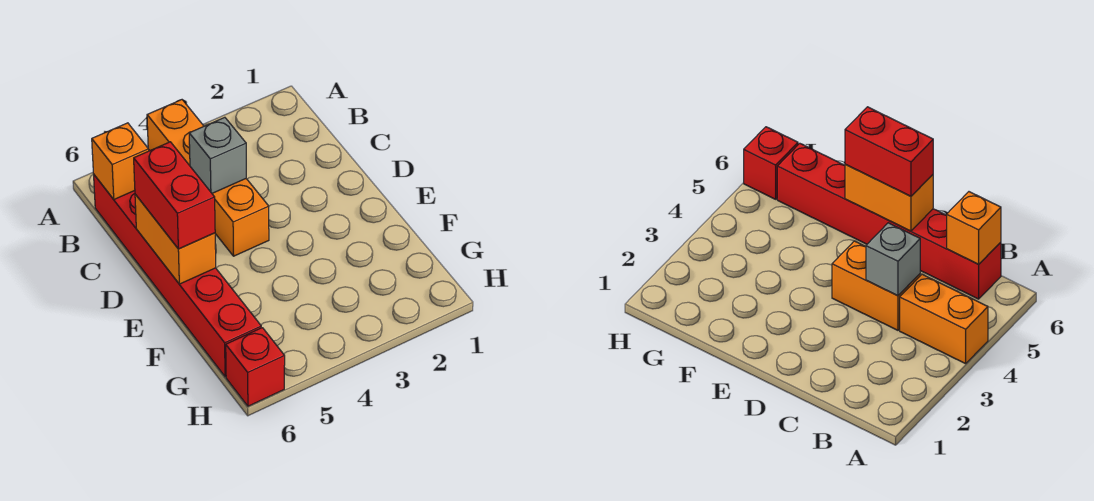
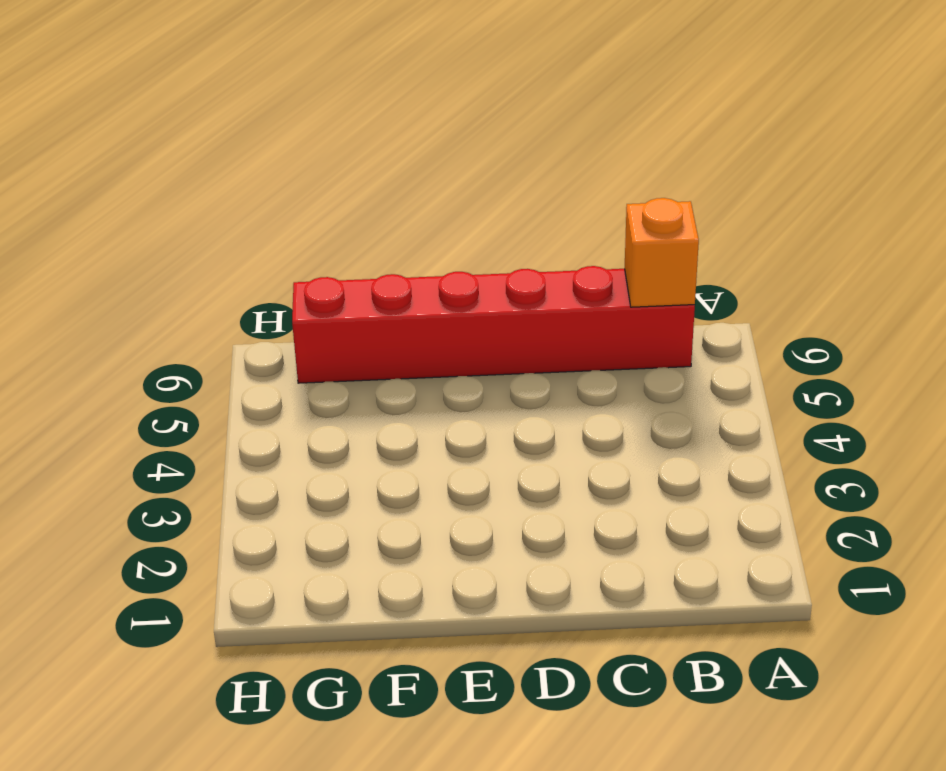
none -> orange brick A4:B4 level 1
none -> orange brick C4:D4 level 1

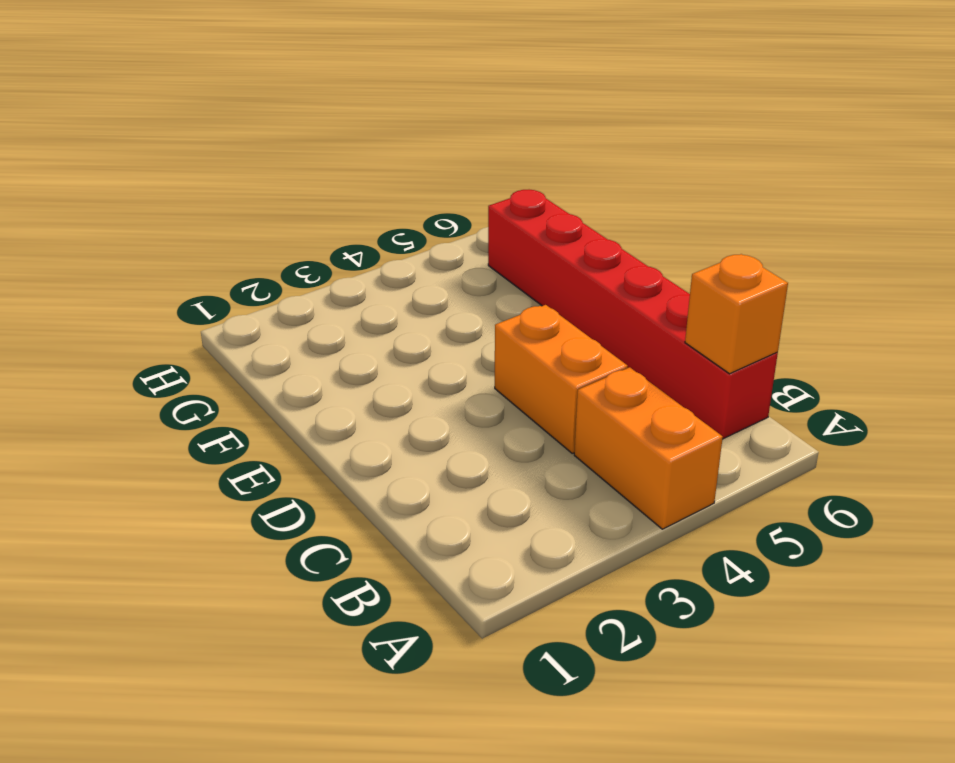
none -> red brick H6 level 1
none -> grey brick C4 level 2

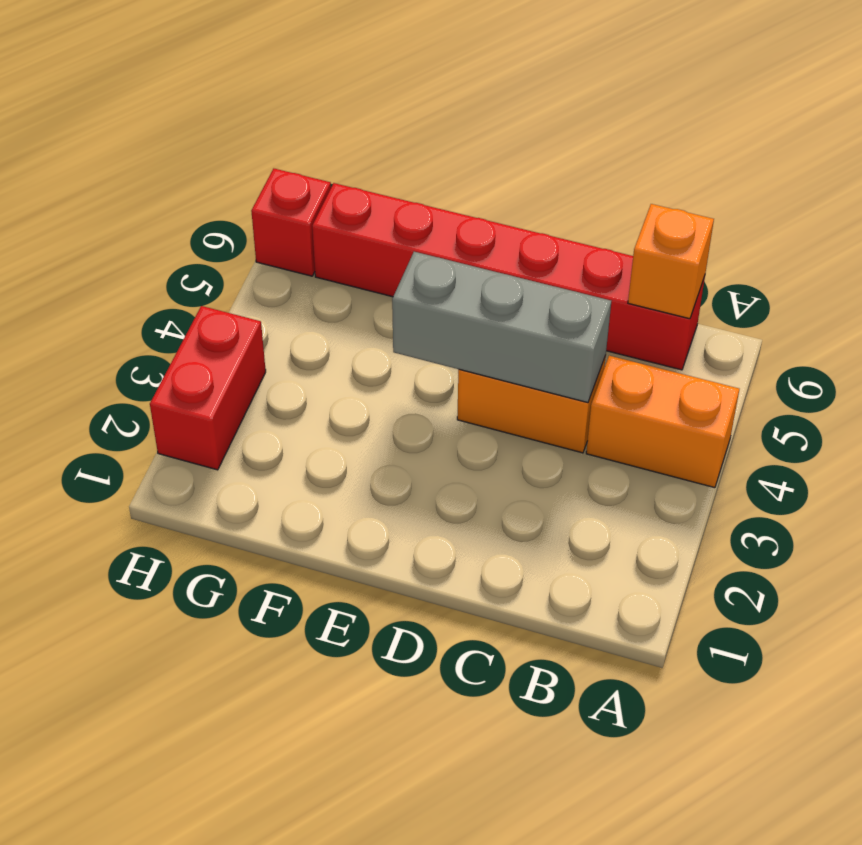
grey brick C4:E4 level 2 -> grey brick C4 level 2
red brick H2:H3 level 1 -> red brick D6:E6 level 3
none -> orange brick D6:E6 level 2

